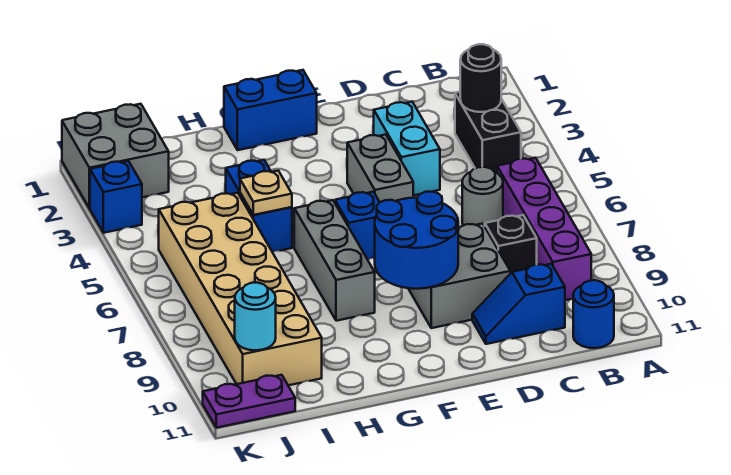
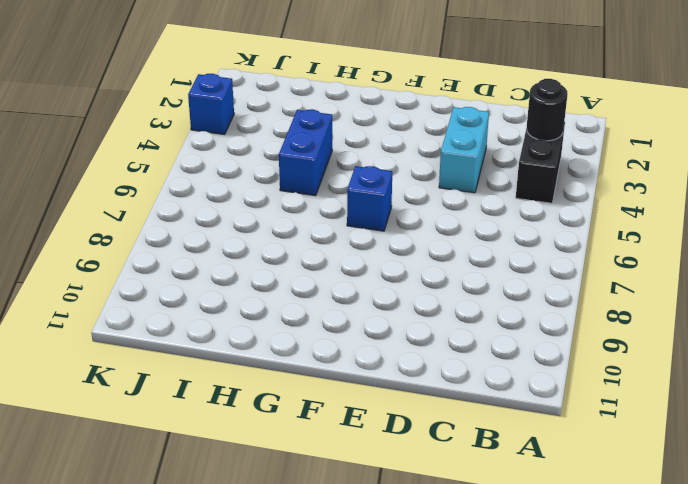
none -> purple brick B6:B9 level 1
none -> blue round brick B11 level 1
none -> grey round brick C6 level 1

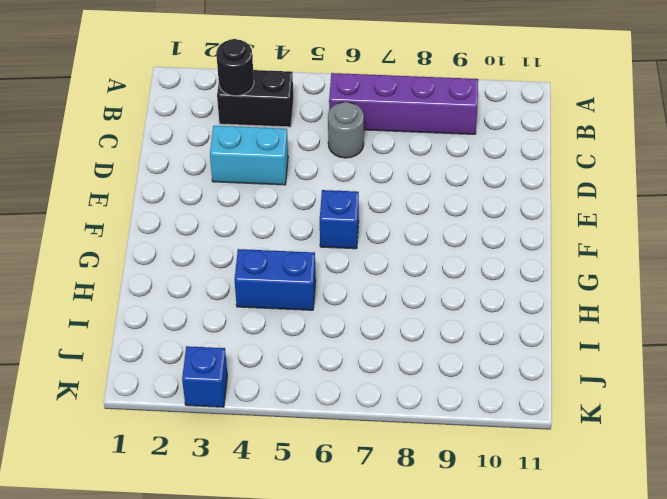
none -> blue round brick B11 level 1
none -> black brick C8 level 1
none -> blue slope C10:D10 level 1 top C

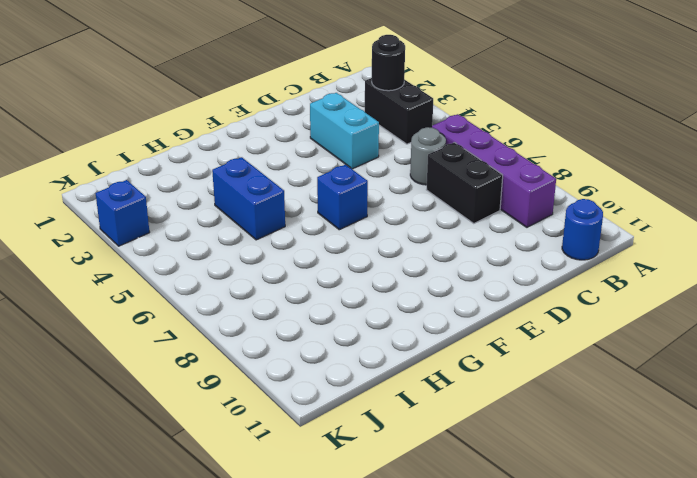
black brick C7:C8 level 1 -> black brick C8 level 1
none -> blue slope C10:D10 level 1 top C
none -> grey brick D8:E9 level 1
none -> grey brick E4:E5 level 1

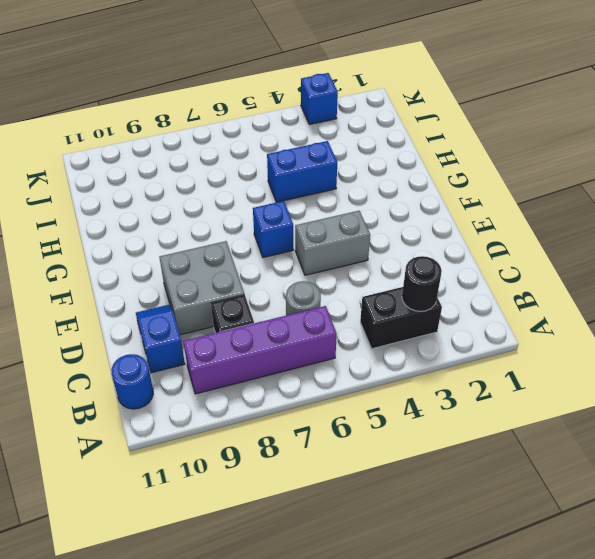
none -> cyan brick D3:D4 level 1
none -> blue brick F1:G1 level 1
none -> grey brick G6:G8 level 1

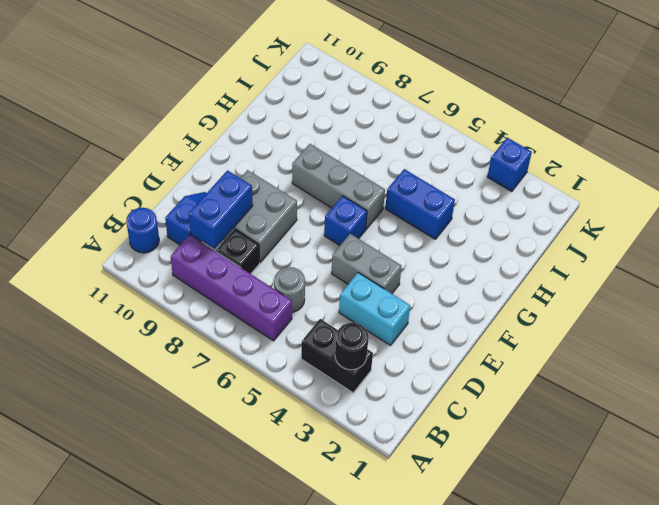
blue brick C9:D9 level 2 -> blue brick F1:G1 level 1
none -> tan brick I5:J10 level 1
none -> grey brick J1:K2 level 1
none -> purple plate J11:K11 level 1

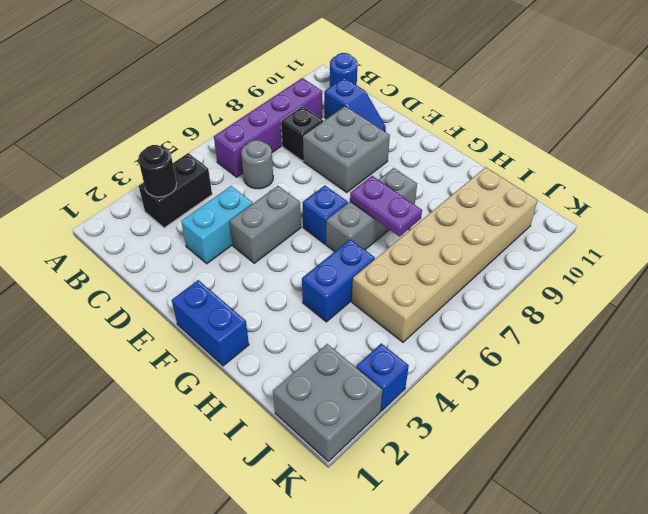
purple plate G7:H7 level 2 -> purple plate J11:K11 level 1
none -> blue round brick E8:F9 level 2
none -> tan plate H5 level 2
none -> cyan round brick J10 level 2

